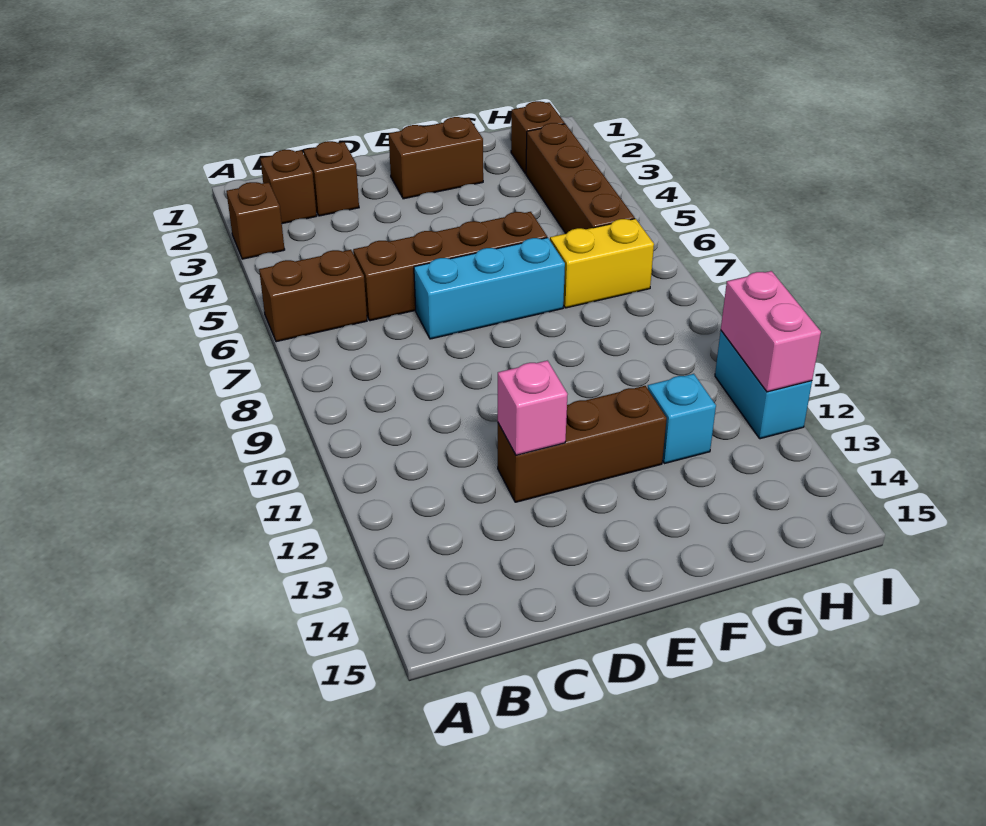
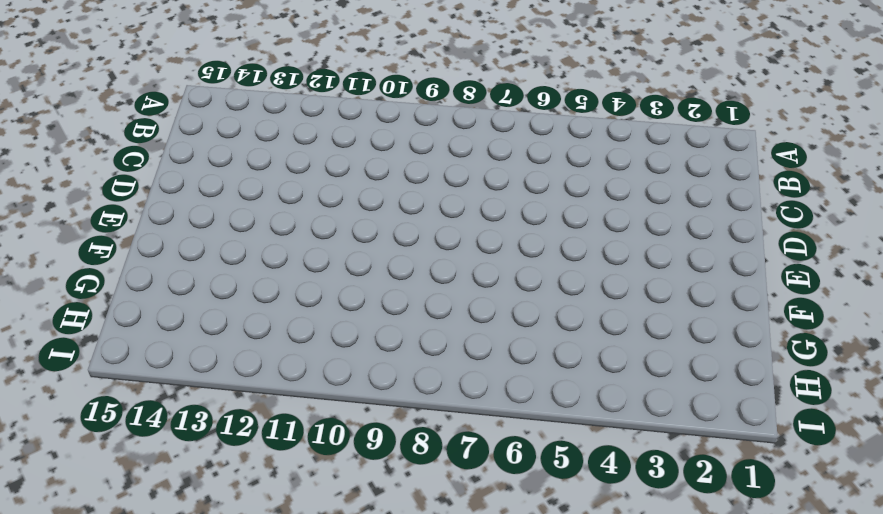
none -> brown brick A3 level 1
none -> brown brick A6:B6 level 1
none -> brown brick B2 level 1

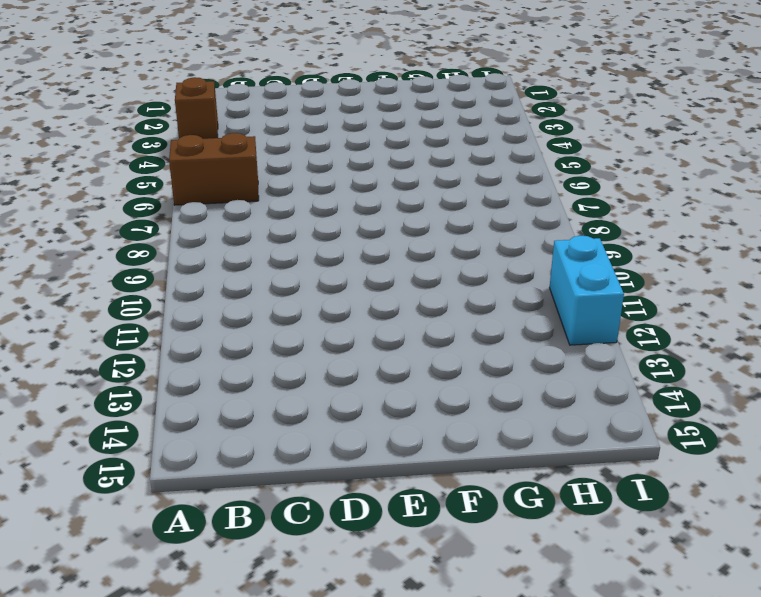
none -> brown brick B2 level 1
none -> brown brick C2 level 1
none -> brown brick C6:F6 level 1

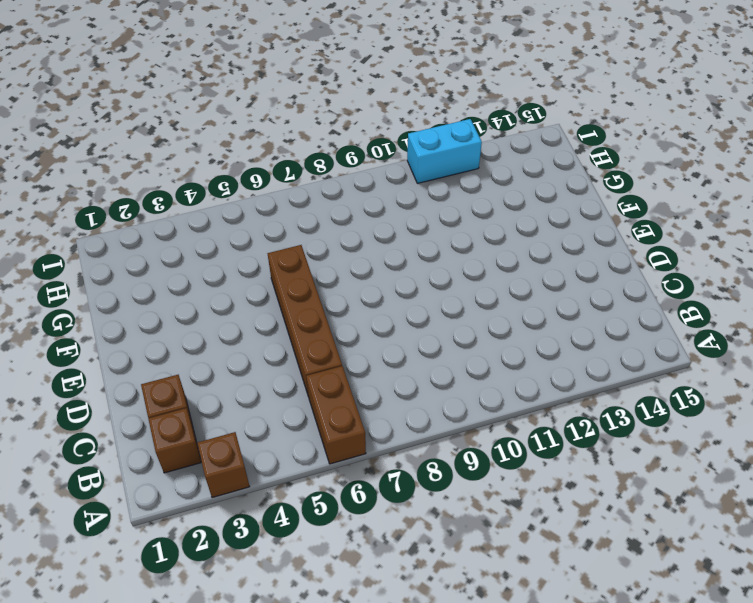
none -> cyan brick D7:F7 level 1
none -> brown brick D12:F12 level 1
none -> brown brick E2:F2 level 1

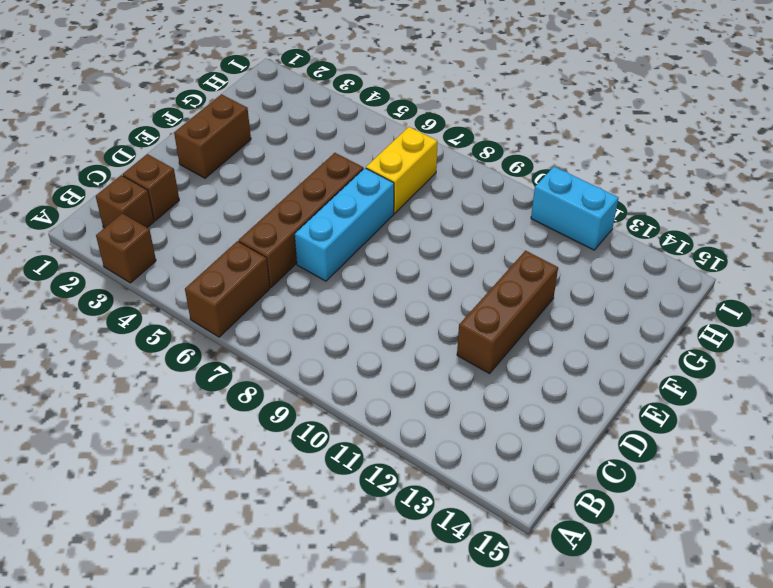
none -> cyan brick G12 level 1
none -> brown brick H2 level 1
none -> brown brick H3:H6 level 1

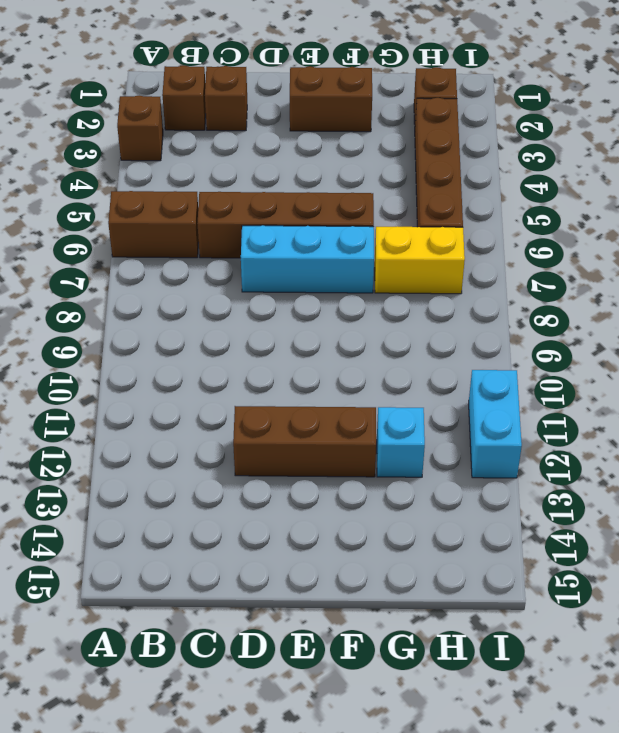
none -> pink brick D12 level 2
none -> pink brick I11:I12 level 2

